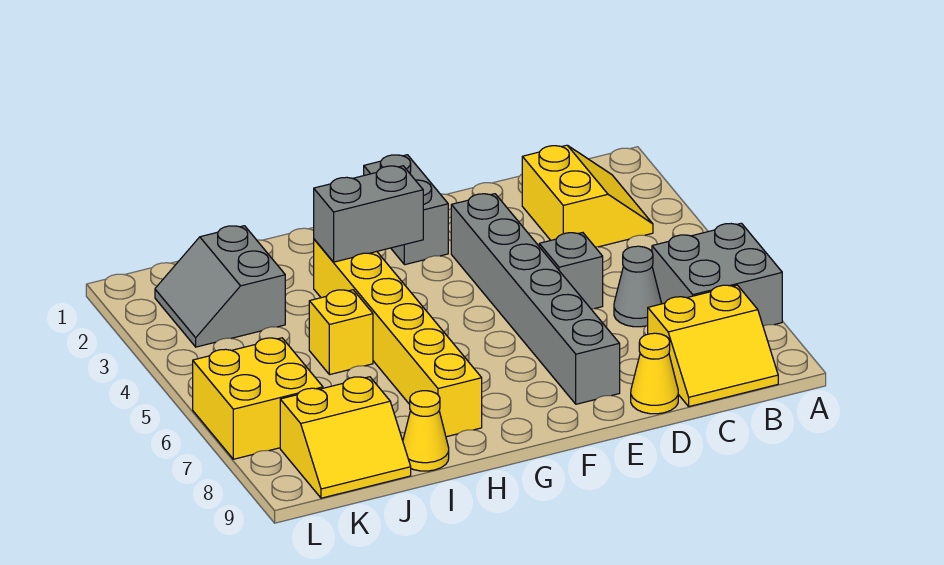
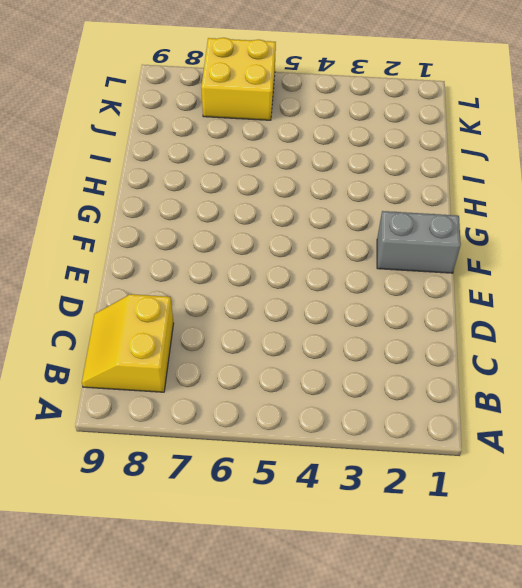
none -> grey brick A6:B7 level 1
none -> yellow slope B2:C3 level 1 top C
none -> grey cone C6 level 1

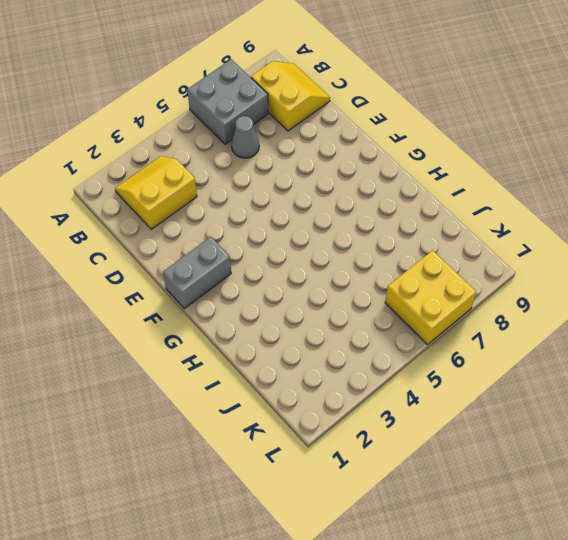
none -> grey brick D5 level 1
none -> yellow cone D9 level 1
none -> grey brick E3:E8 level 1

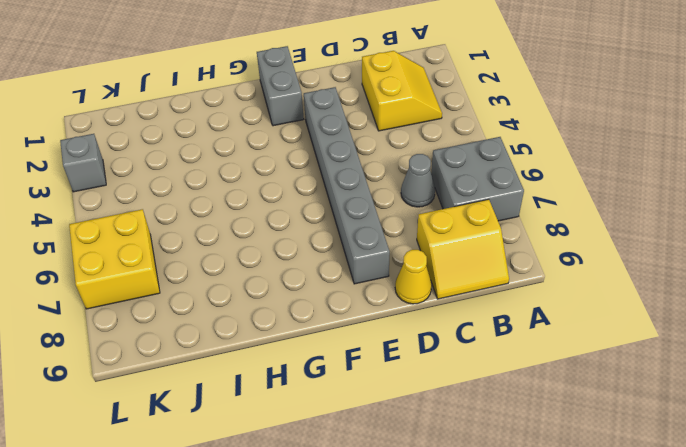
grey brick L3 level 1 -> grey brick D5 level 1
none -> yellow brick H3:H8 level 1
none -> yellow brick I5 level 1
none -> yellow cone I9 level 1

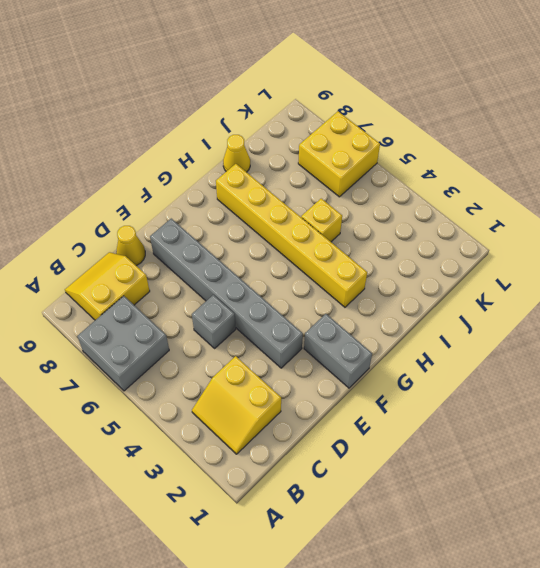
none -> grey cone C6 level 1
none -> grey slope J2:K3 level 1 top J
none -> yellow slope J8:K9 level 1 top 8

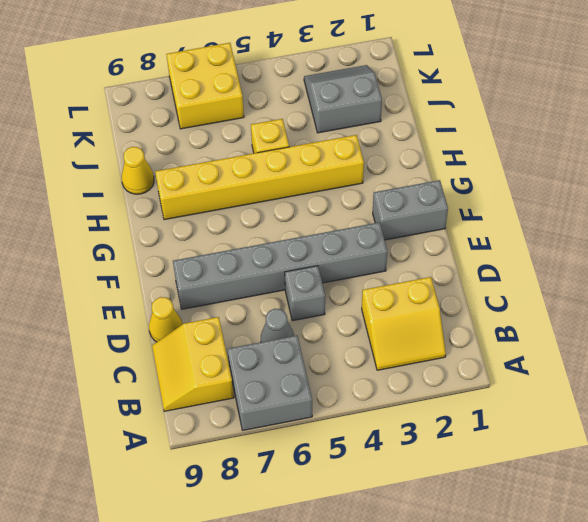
none -> yellow slope J8:K9 level 1 top 8
none -> grey brick G3:H3 level 2

